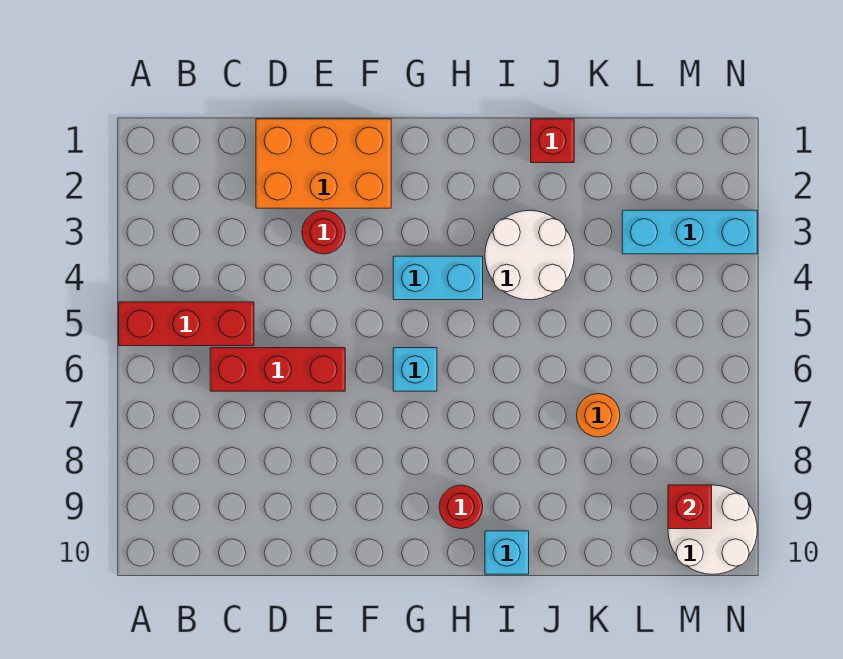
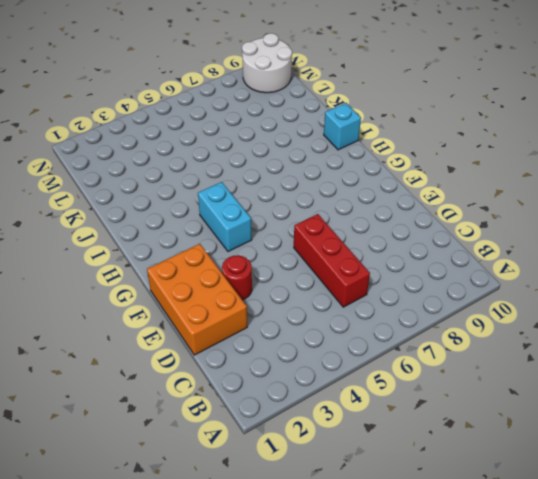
none -> red brick A5:C5 level 1
none -> cyan brick G6 level 1
none -> red round brick H9 level 1

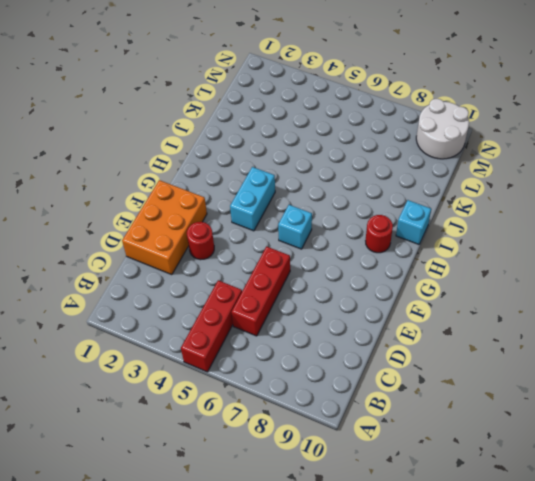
none -> white round brick I3:J4 level 1
none -> red brick J1 level 1
none -> orange round brick K7 level 1

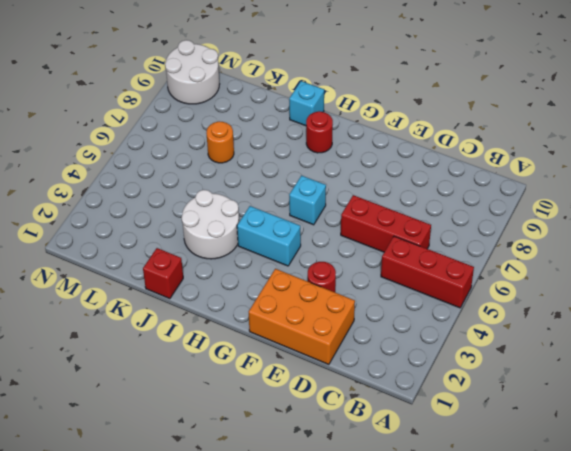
none -> cyan brick L3:N3 level 1
none -> red brick M9 level 2

